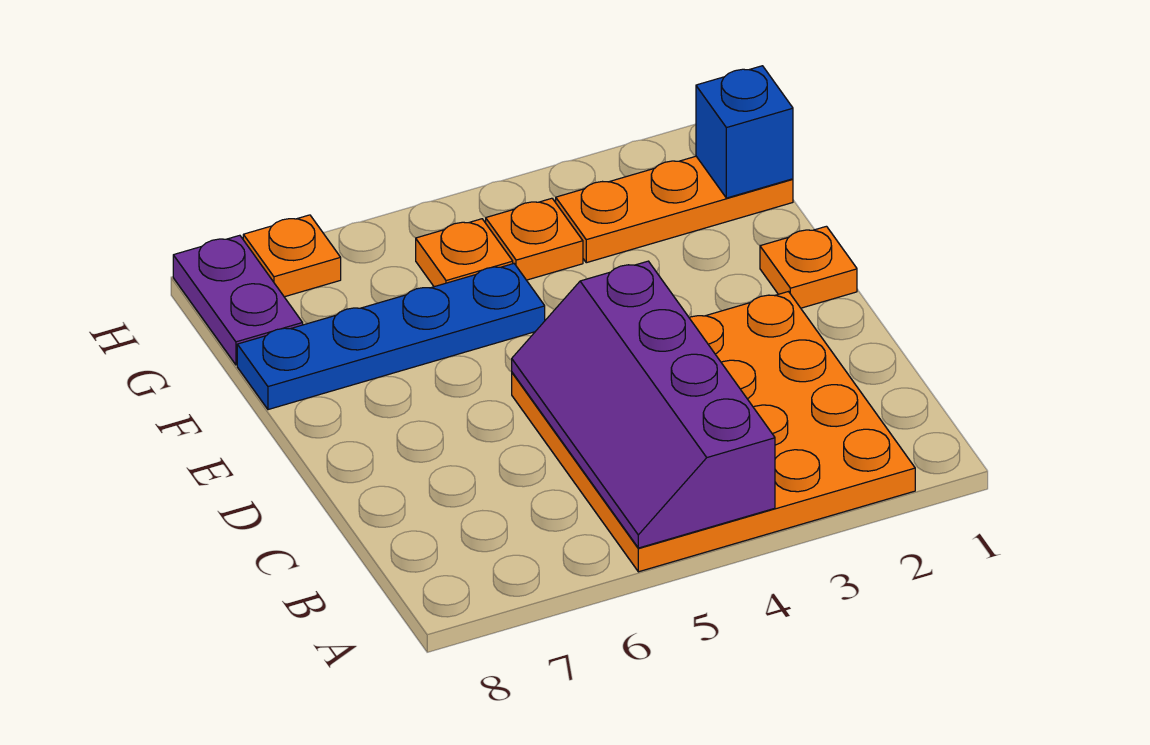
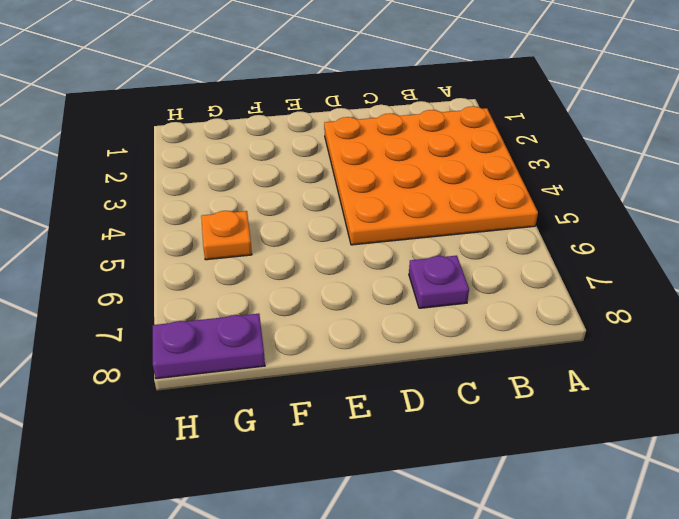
purple plate C7 level 1 -> none
none -> orange plate E1 level 1
none -> blue plate F5:F8 level 1

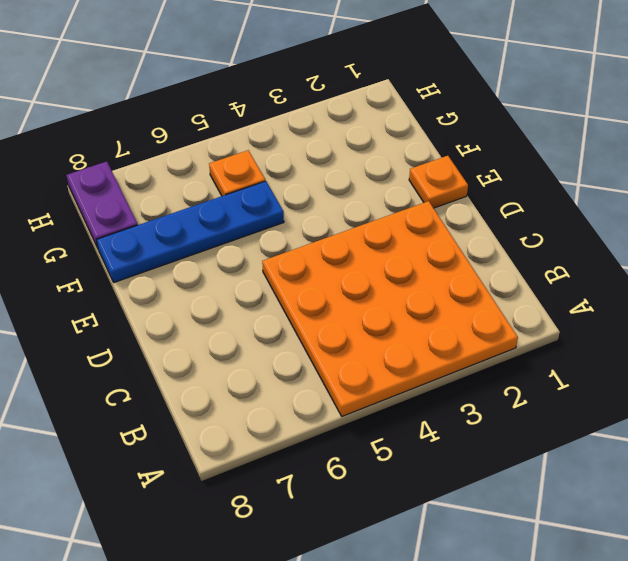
none -> orange plate G1:G3 level 1
none -> orange plate G4 level 1

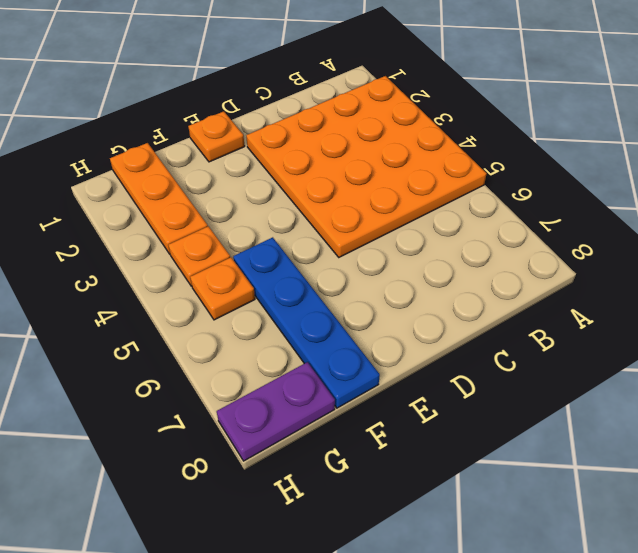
none -> orange plate H7 level 1
none -> purple slope A4:D5 level 2 top 4

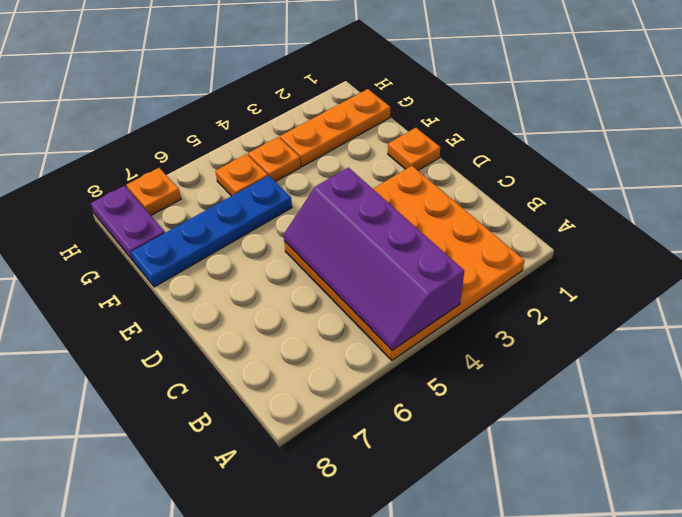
none -> blue brick G1 level 2

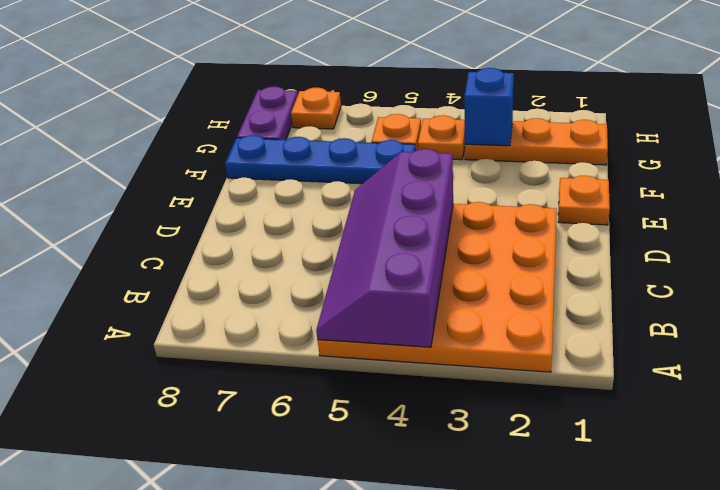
blue brick G3 level 2 -> blue brick G1 level 2

